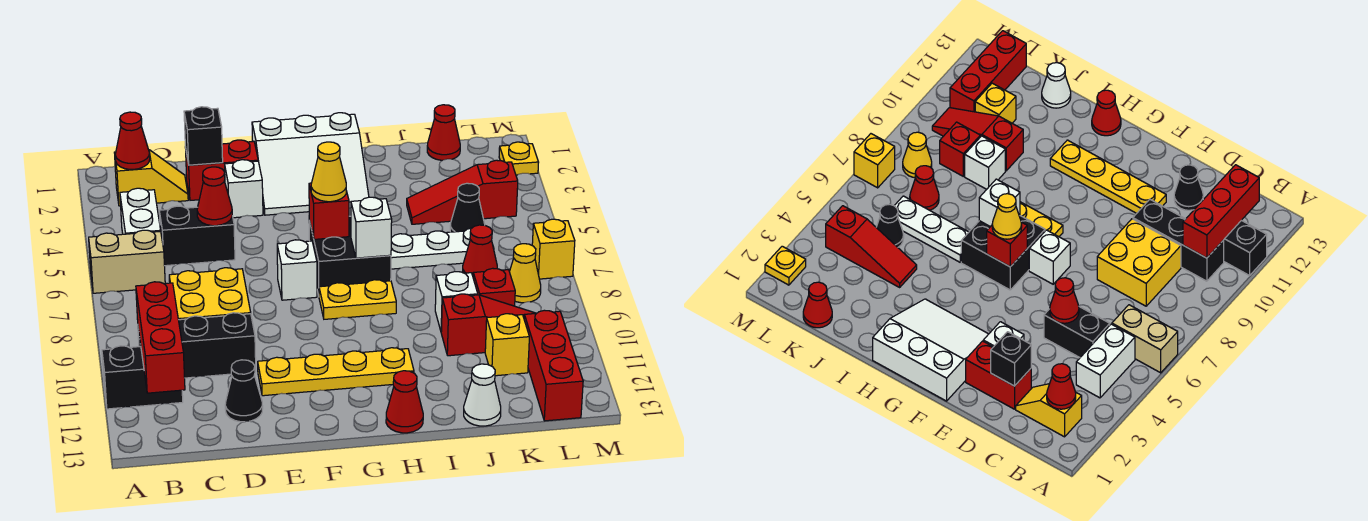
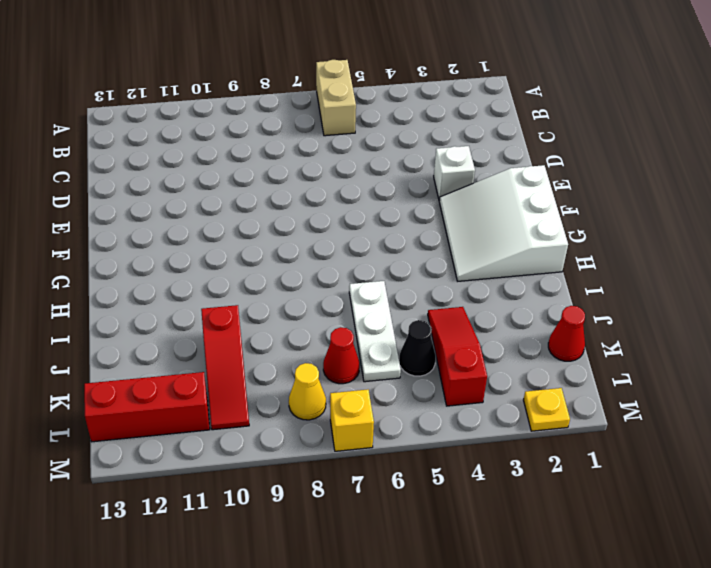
none -> black brick A11:B11 level 1
none -> yellow slope B2:C2 level 1 top B
none -> white brick B4:B5 level 1
none -> black brick B10:D10 level 1

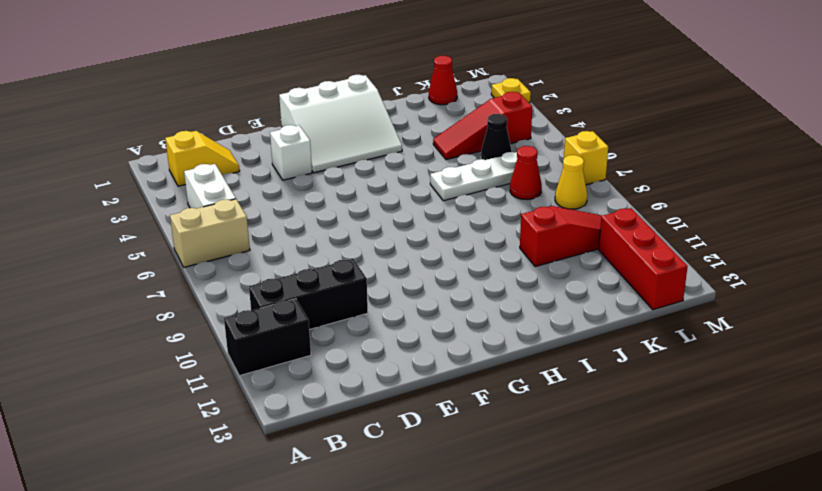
none -> black brick C5:D5 level 1
none -> yellow brick C8:D9 level 1
none -> red brick D2:E2 level 1
none -> black cone D12 level 1

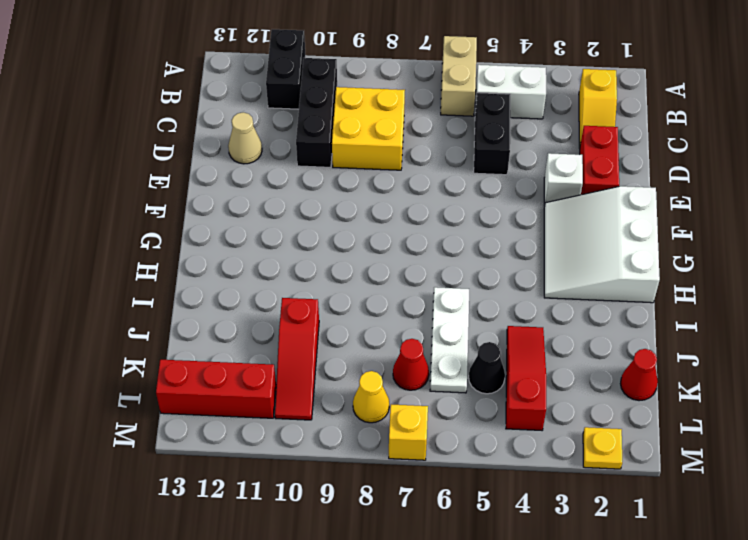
tan cone D12 level 1 -> black cone D12 level 1
none -> yellow plate E11:H11 level 1
none -> white brick F7 level 1
none -> black brick G6:H7 level 1
none -> yellow plate G8:H8 level 1

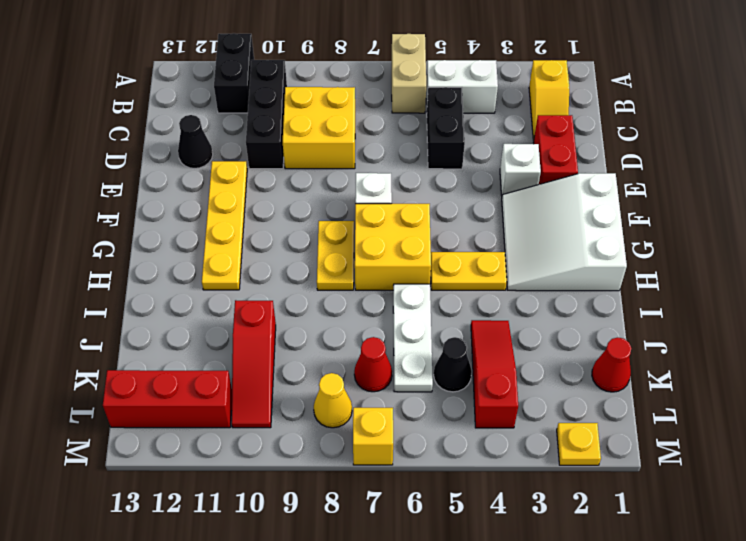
yellow brick G6:H7 level 1 -> black brick G6:H7 level 1
yellow plate H4:H5 level 1 -> none
none -> red cone H13 level 1
none -> white brick J9 level 1
none -> white cone J13 level 1
none -> red brick K9 level 1

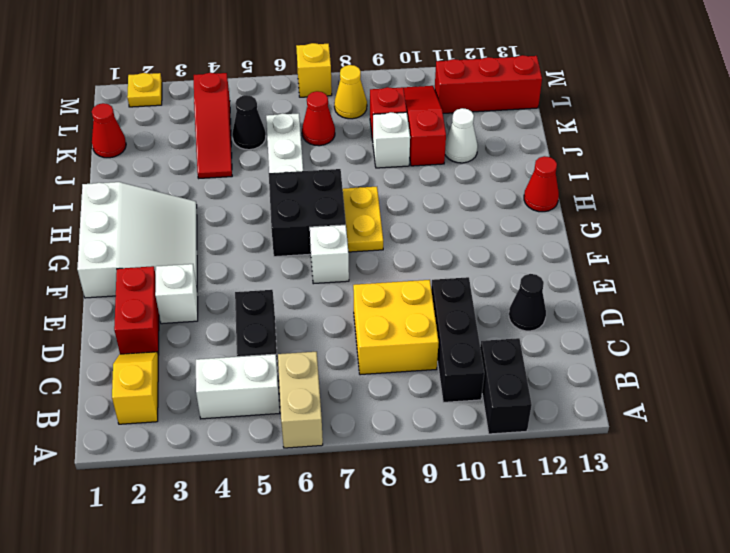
white cone J11 level 1 -> white cone J13 level 1
none -> yellow plate E11:H11 level 1
none -> yellow brick K11 level 1
none -> red cone B2 level 2
none -> red brick B10:B12 level 2

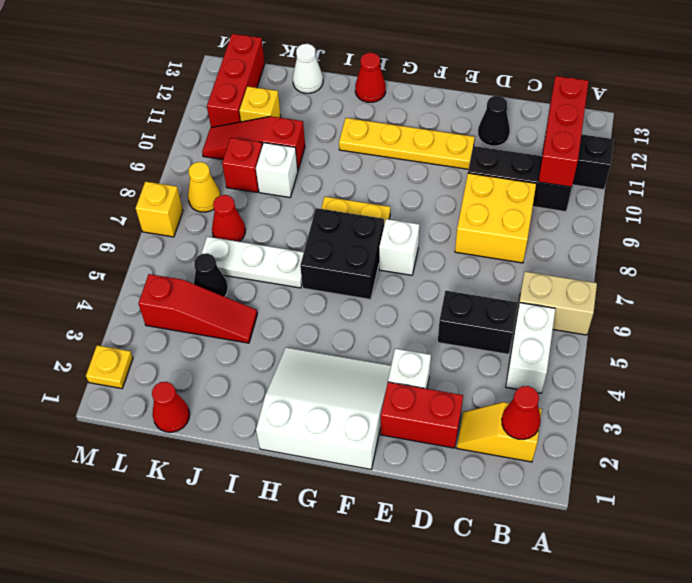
none -> black brick D2 level 2
none -> red cone D5 level 2
none -> red brick G6 level 2
none -> white brick H7 level 2

